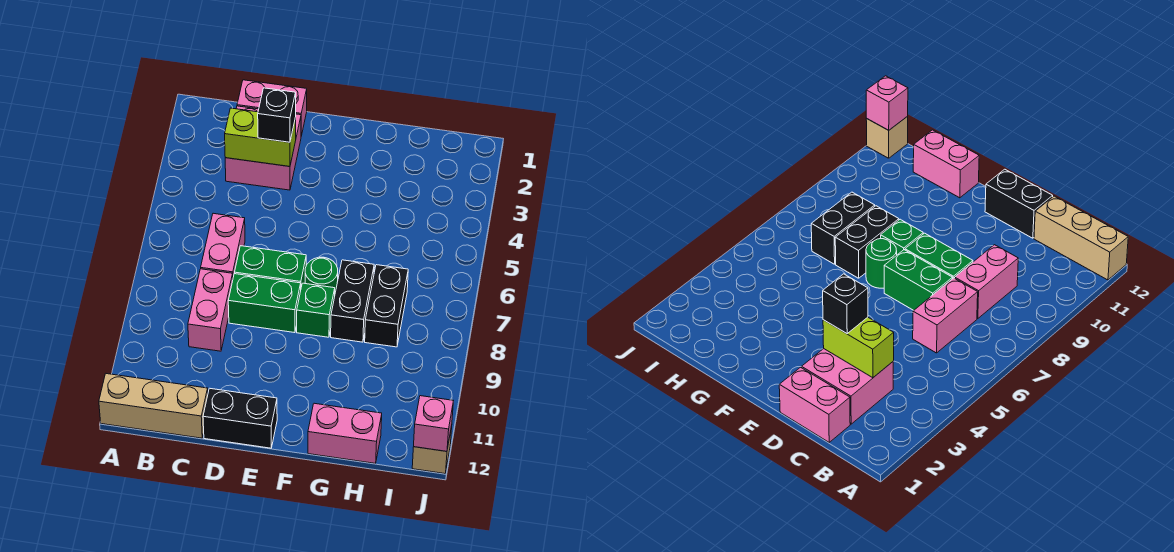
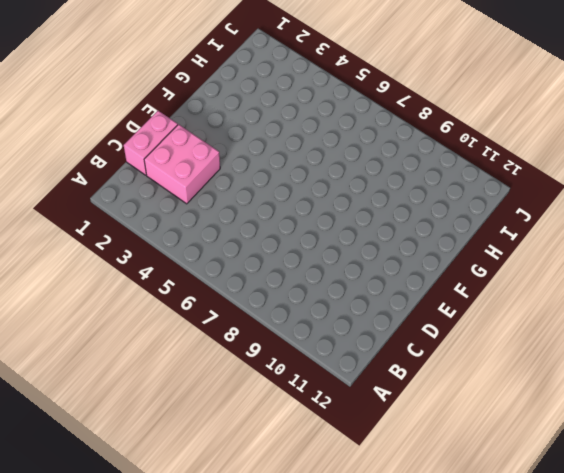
none -> tan brick A12:C12 level 1
none -> pink brick C6:C7 level 1
none -> pink brick C8:C9 level 1

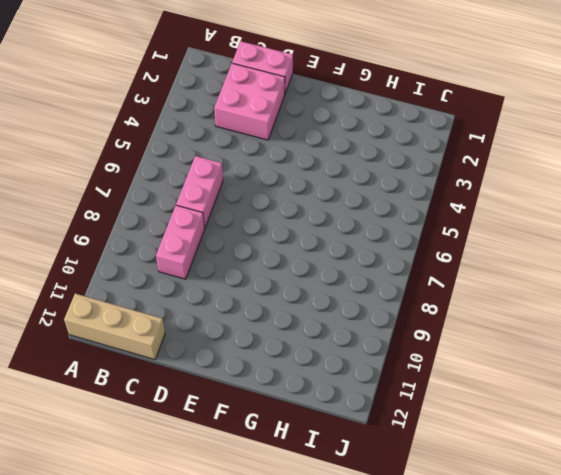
none -> green brick D7:E7 level 1
none -> green brick D8:E8 level 1
none -> black brick D12:E12 level 1

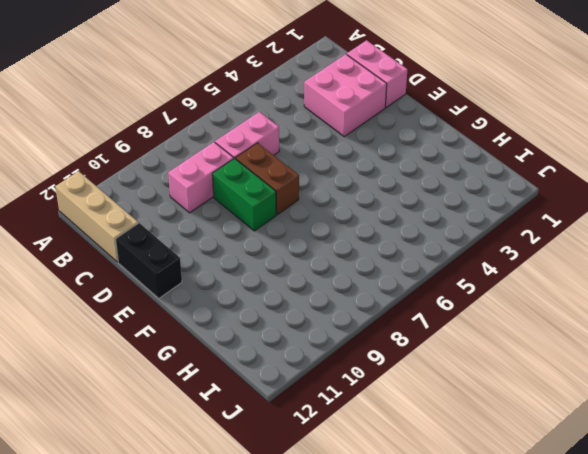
brown brick D7:E7 level 1 -> green brick D7:E7 level 1
none -> green round brick F7 level 1
none -> green brick F8 level 1
none -> black brick G7:G8 level 1

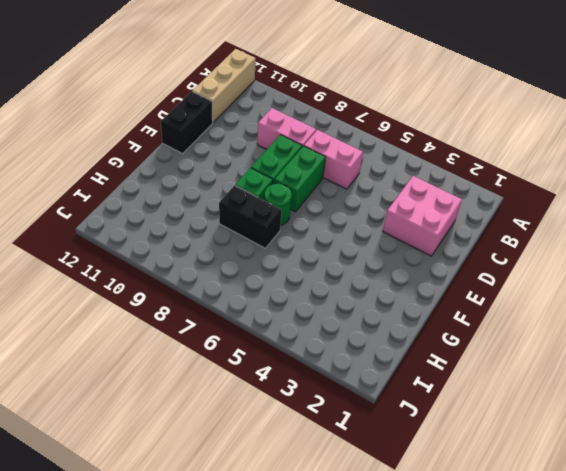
none -> pink brick C1:D1 level 1
none -> pink brick G12:H12 level 1
none -> black brick H7:H8 level 1

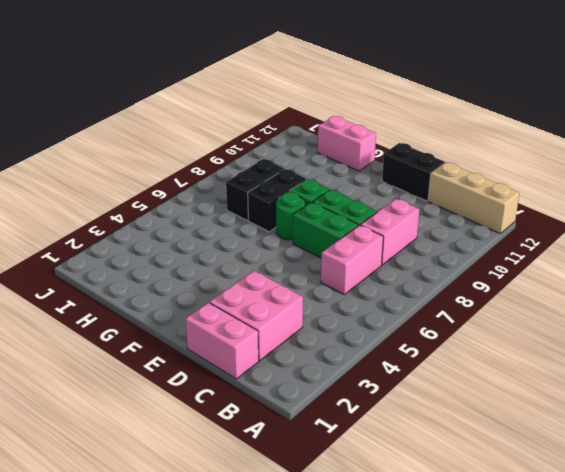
none -> tan brick J12 level 1
none -> lime brick C3:D3 level 2
none -> pink brick J12 level 2

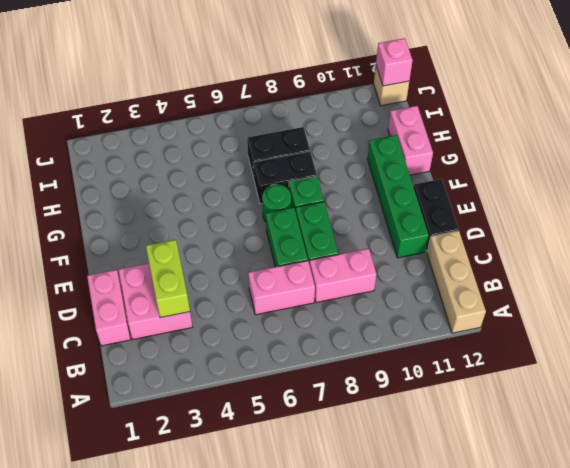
green brick D11:G11 level 1 -> none
none -> black brick D3 level 3

